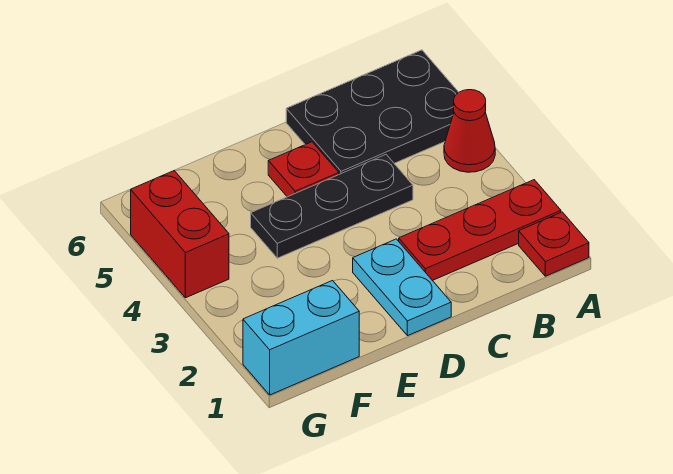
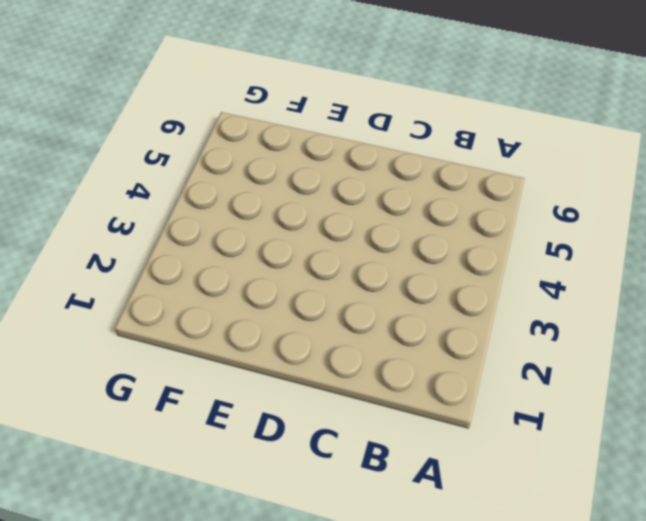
none -> red plate A1 level 1
none -> red plate A2:C2 level 1

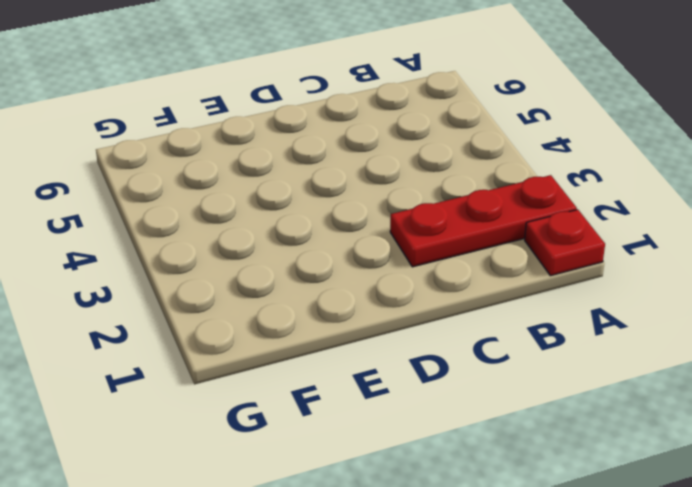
none -> red cone A4 level 1
none -> black plate A5:C6 level 1

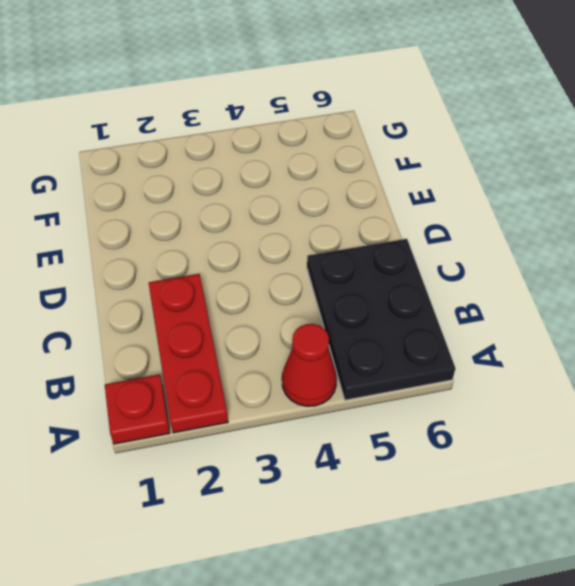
none -> black plate C4:E4 level 1
none -> cyan plate D1:D2 level 1

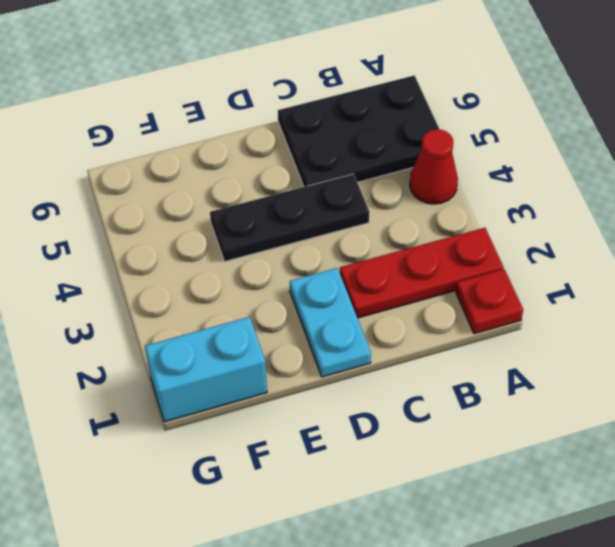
none -> red plate D5 level 1
none -> red brick G4:G5 level 1

